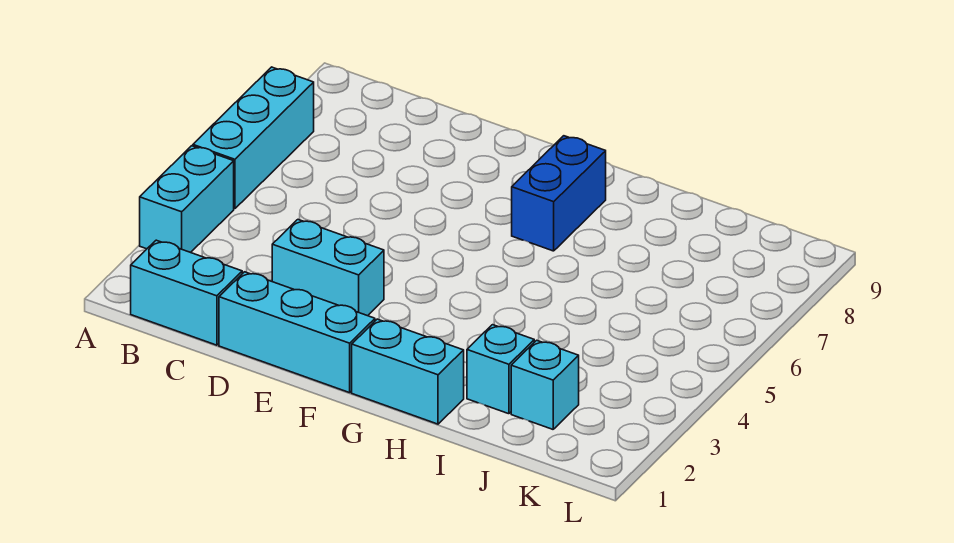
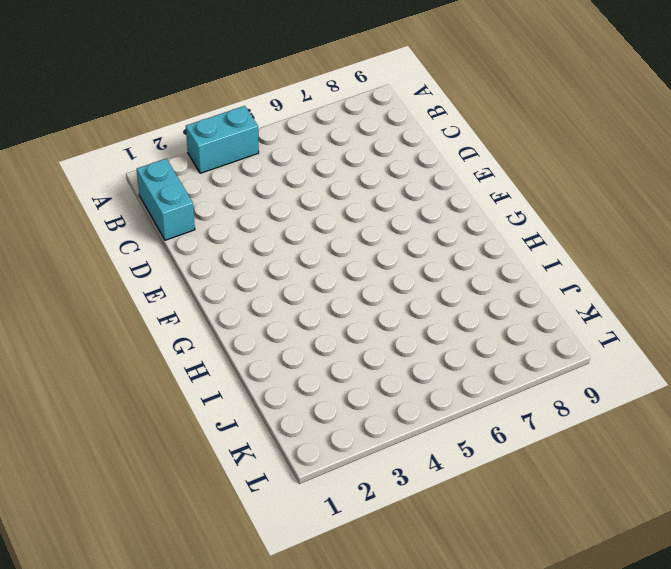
none -> cyan brick A5:A7 level 1
none -> cyan brick D1:F1 level 1

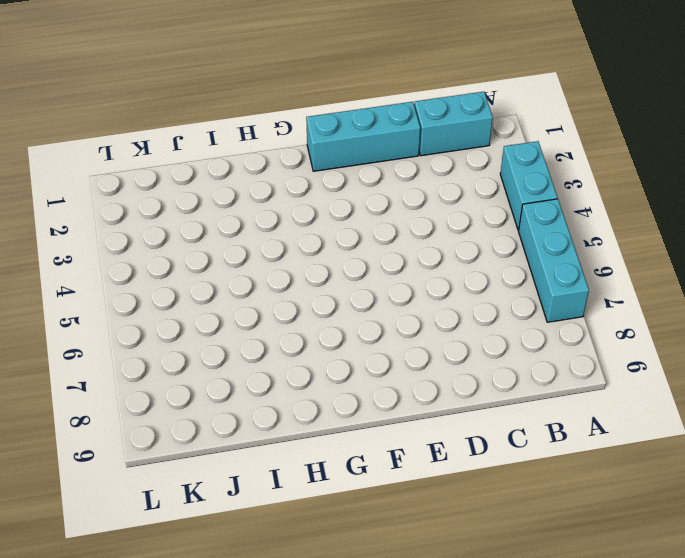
none -> cyan brick D3:E3 level 1
none -> cyan brick G1:H1 level 1

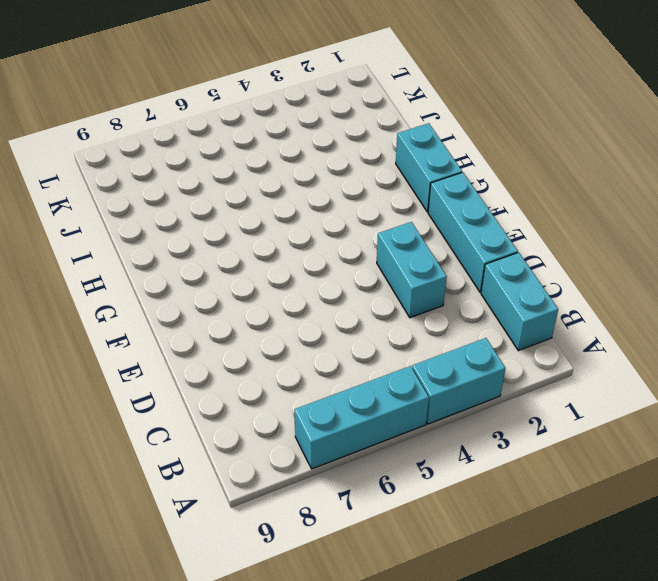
none -> blue brick G7:G8 level 1
none -> cyan brick I2 level 1

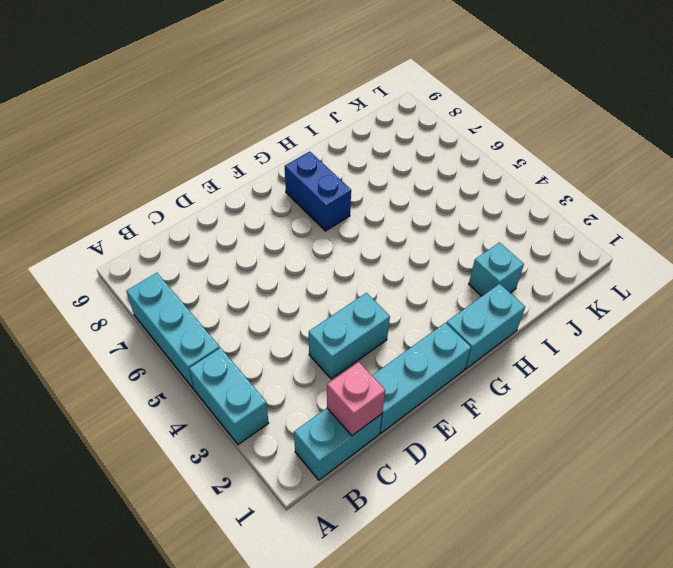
pink brick C1 level 2 -> none
none -> cyan brick J2 level 1

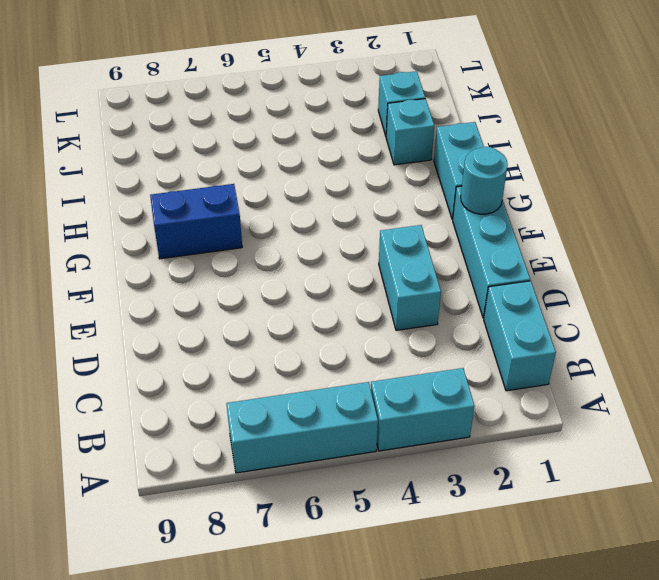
cyan round brick F1 level 2 -> none

